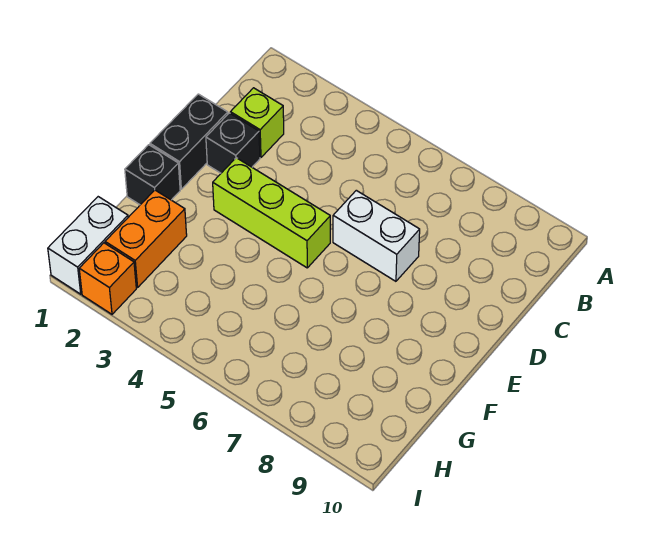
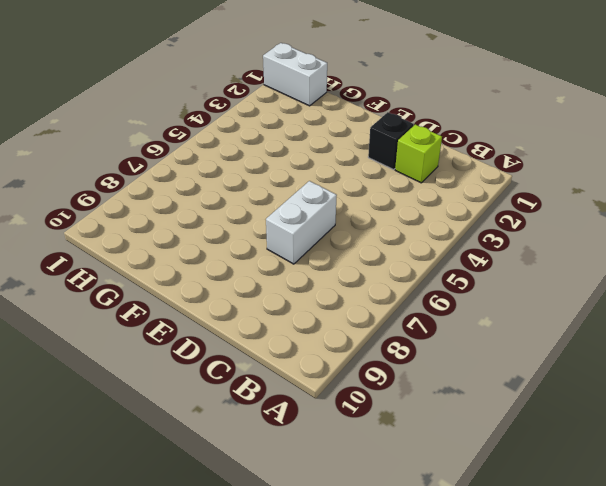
none -> black brick D1:E1 level 1
none -> lime brick E3:E5 level 1

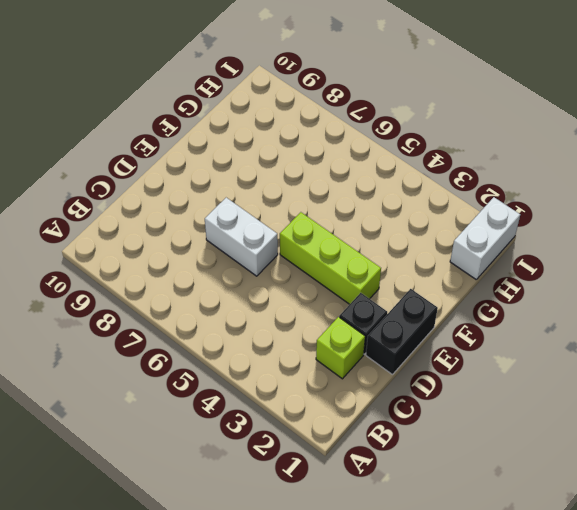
none -> black brick F1 level 1
none -> orange brick G2:H2 level 1

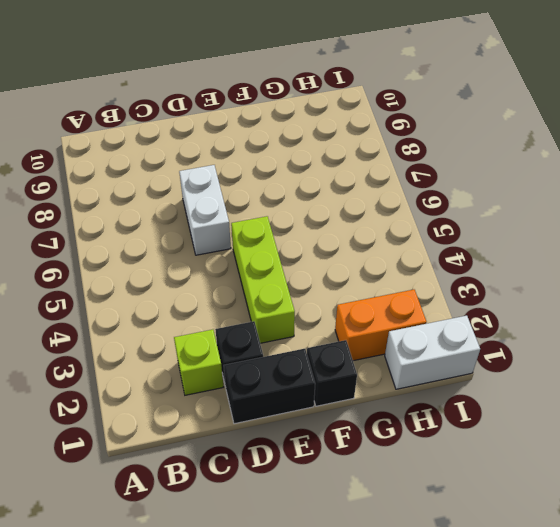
none -> orange brick I2 level 1

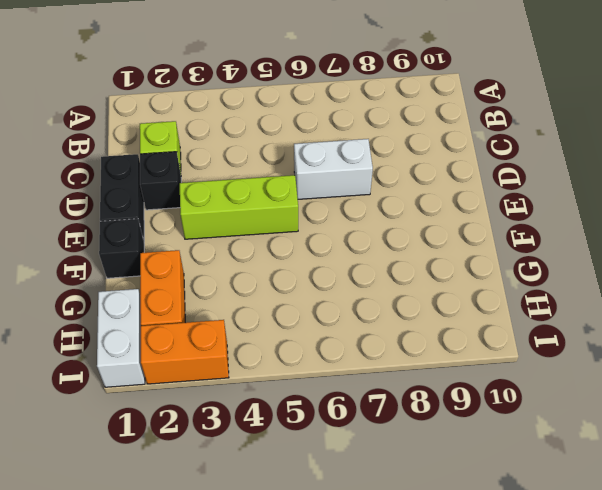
orange brick I2:I3 level 1 -> orange brick I2 level 1

